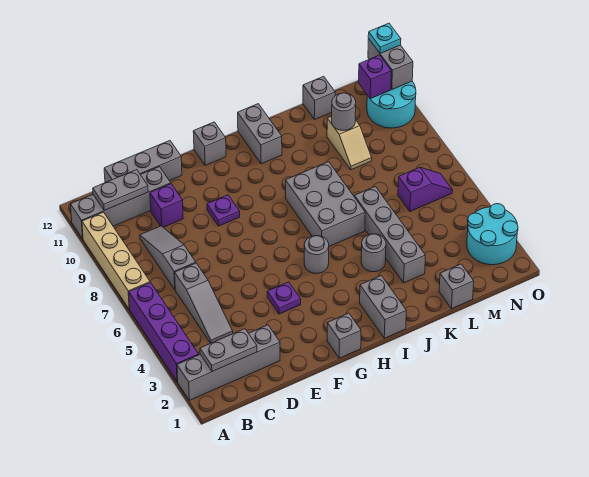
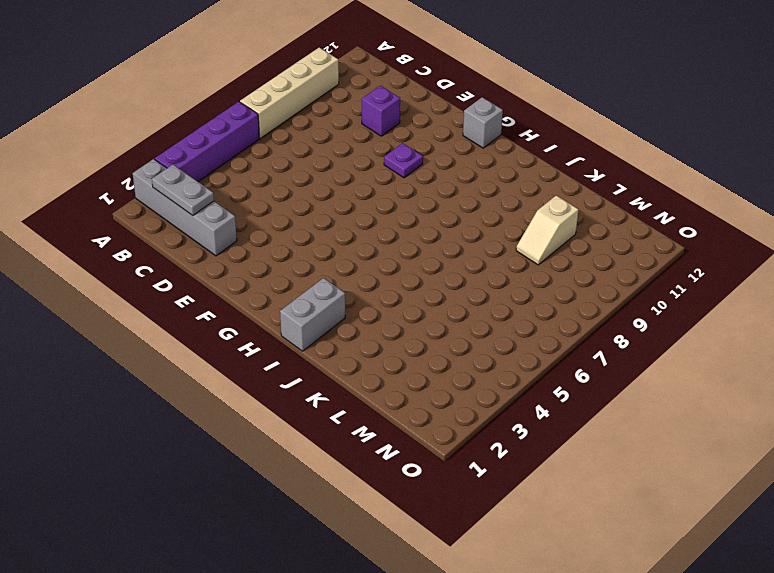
none -> grey brick A11:D11 level 1
none -> grey slope C4:C6 level 1 top 6
none -> grey slope C7:C9 level 1 top 7
none -> grey brick C12:E12 level 1

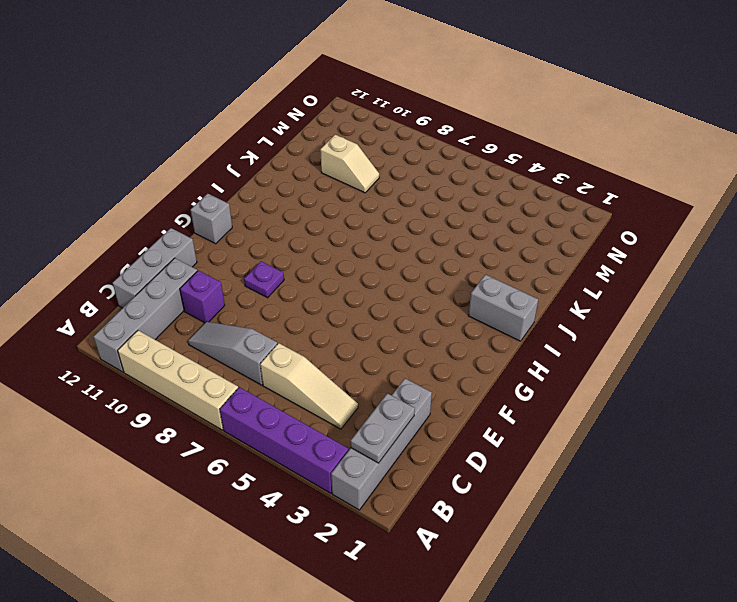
tan slope C4:C6 level 1 top 6 -> grey slope C4:C6 level 1 top 6
none -> purple plate F4 level 1
none -> grey brick G1 level 1
none -> grey round brick H5 level 1
none -> grey brick I6:J8 level 1

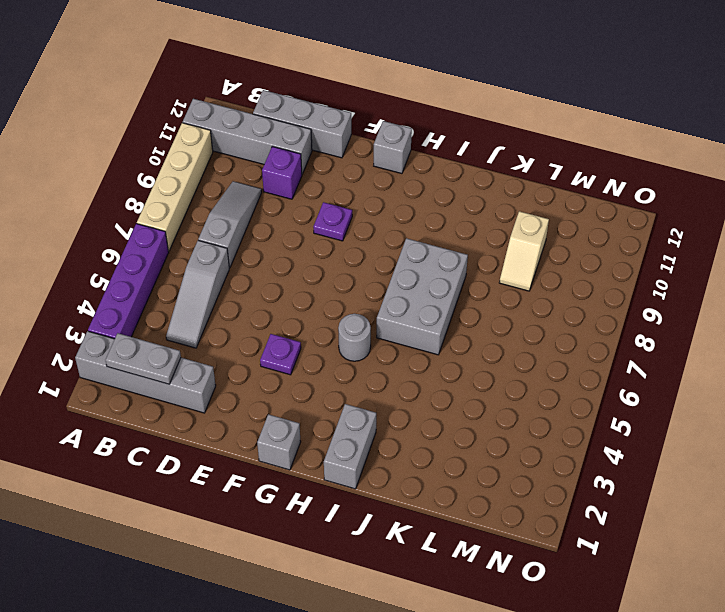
none -> grey brick I11:I12 level 1
none -> grey round brick J4 level 1
none -> grey brick K3:K6 level 1
none -> grey brick L1 level 1

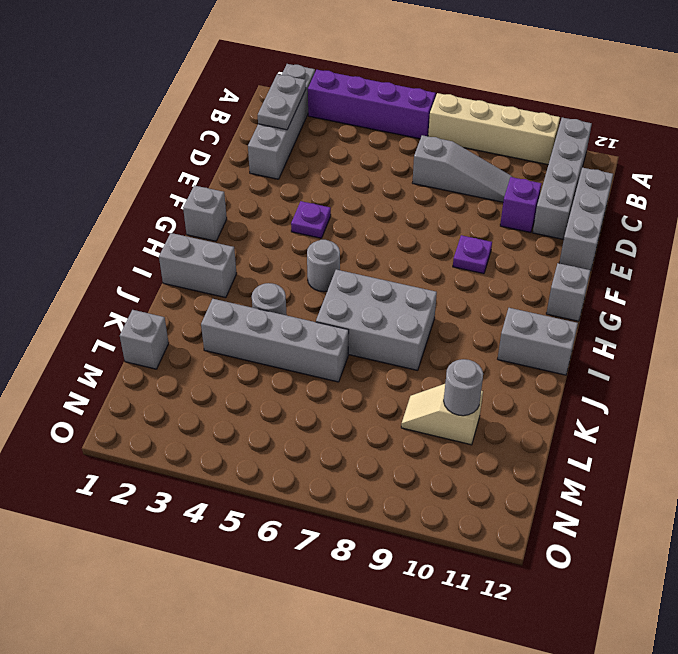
none -> grey slope C4:C6 level 1 top 6
none -> grey brick L12 level 1
none -> purple slope M6:N6 level 1 top M
none -> cyan round brick N2:O3 level 1

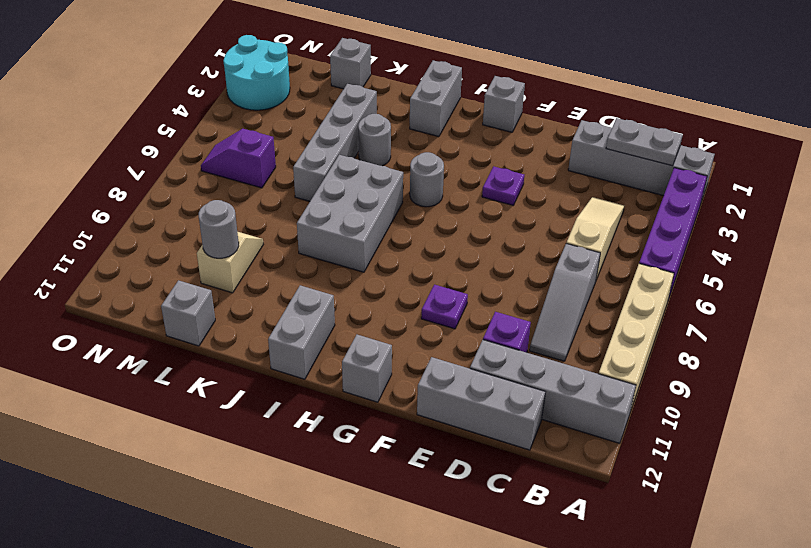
tan slope C4:C6 level 1 top 6 -> grey slope C4:C6 level 1 top 6
none -> cyan round brick N10:O11 level 1
none -> grey plate B11:C11 level 2
none -> purple brick N11 level 2
none -> grey brick O11:O12 level 2

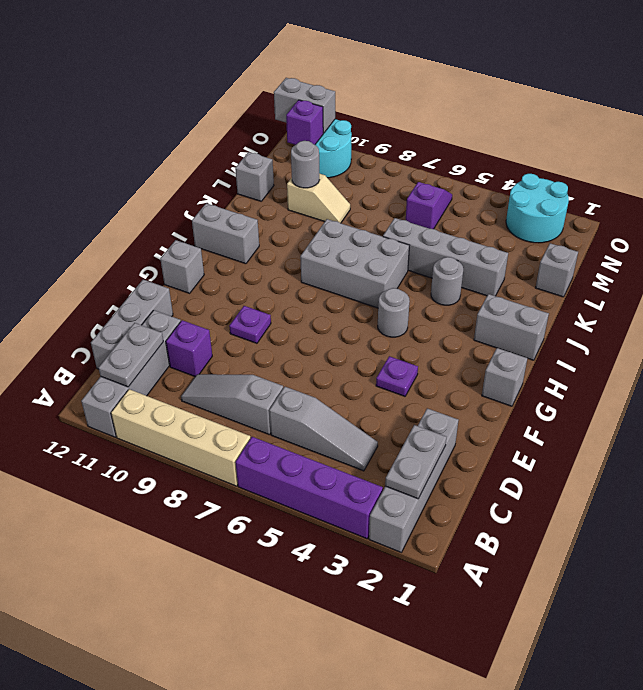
none -> cyan plate O12 level 3

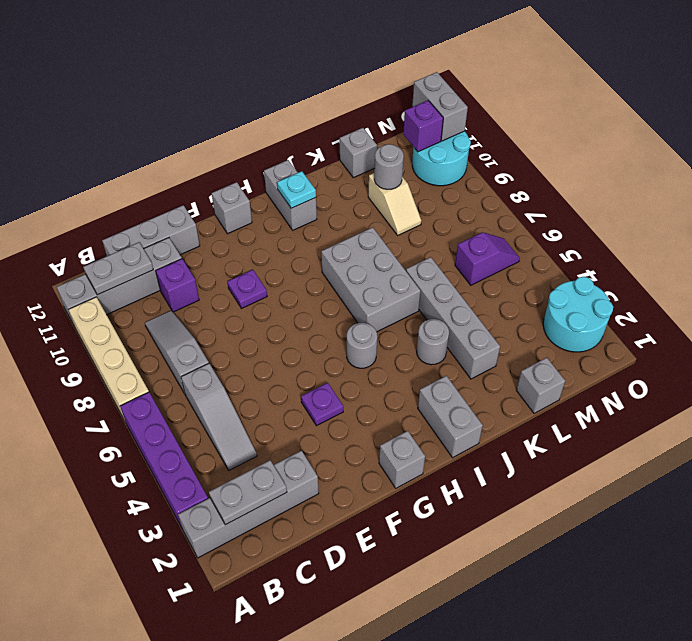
cyan plate I11 level 2 -> cyan plate O12 level 3

